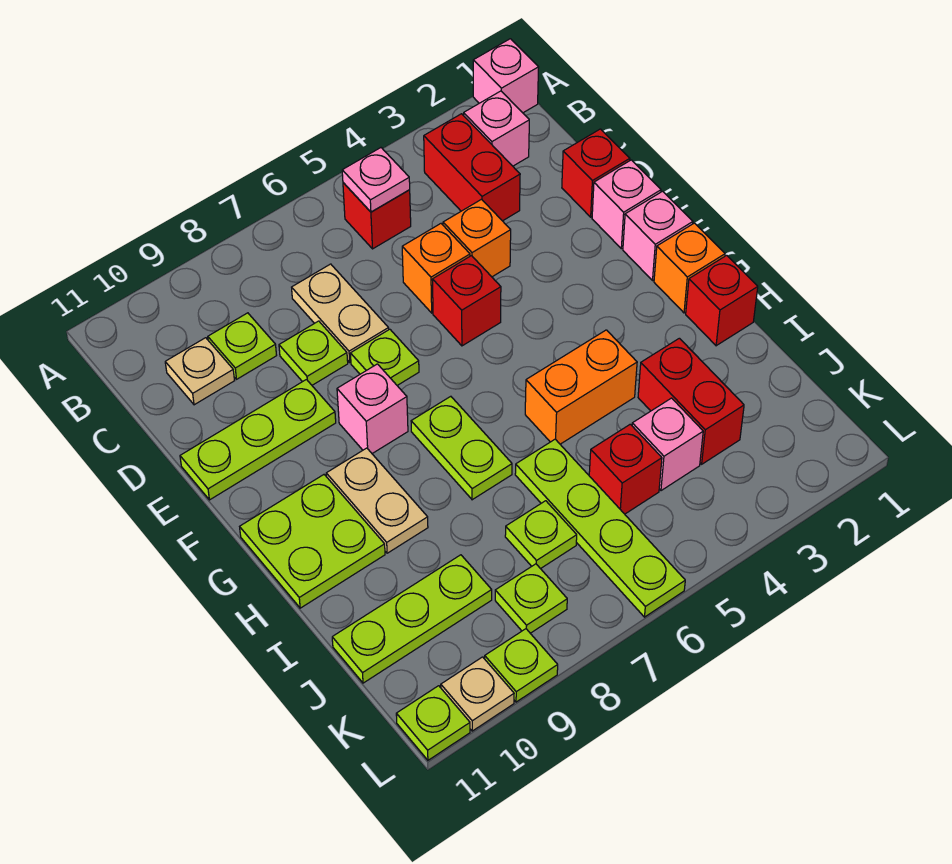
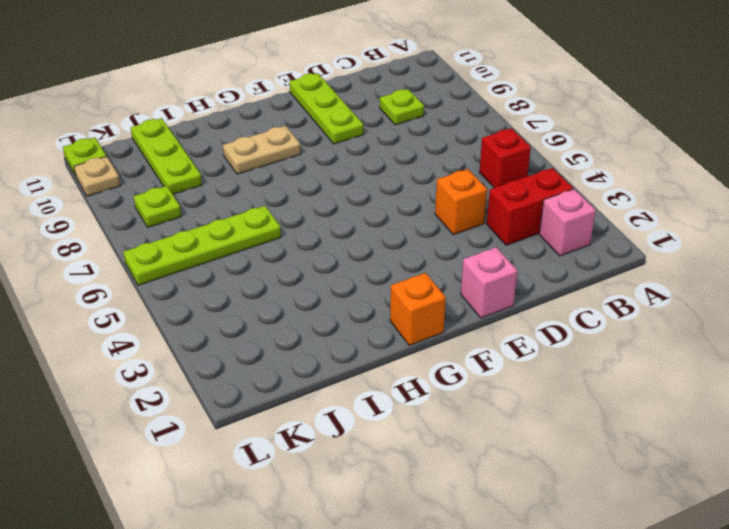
none -> pink brick A1 level 1
none -> tan plate C7:D7 level 1
none -> tan plate C10 level 1
none -> red brick D1 level 1

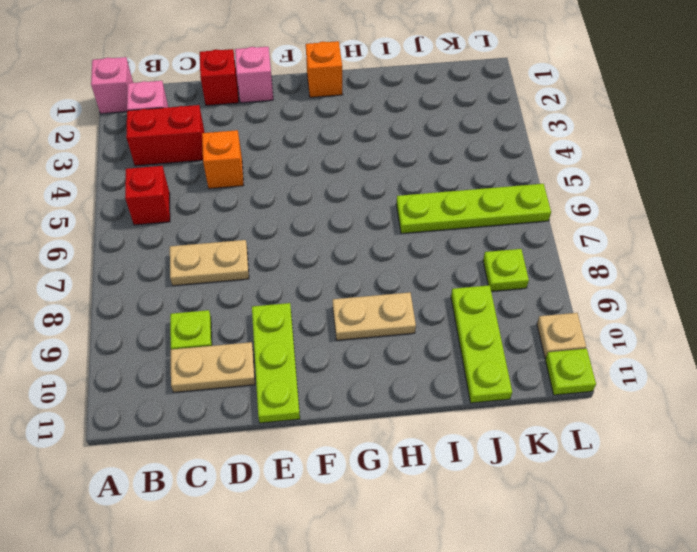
tan plate C10:D10 level 1 -> tan plate C10 level 1
none -> orange brick D5 level 1
none -> lime plate D8 level 1
none -> red brick E5 level 1
none -> lime plate E7 level 1

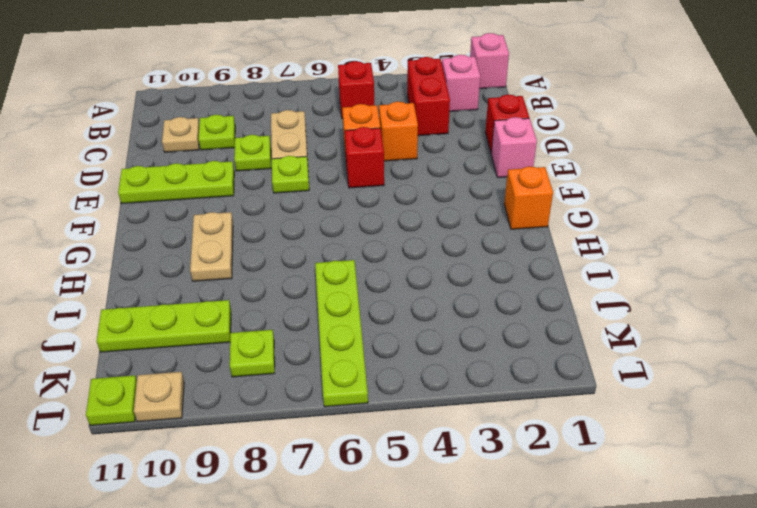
none -> pink brick F1 level 1
none -> pink brick F8 level 1
none -> lime plate G7:H7 level 1
none -> lime plate G10:H11 level 1

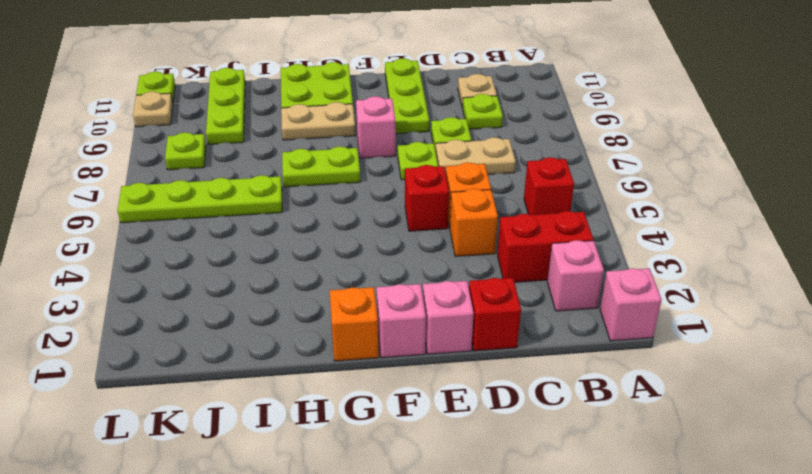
none -> red brick H1 level 1
none -> orange brick H4:H5 level 1
none -> red brick I3:J3 level 1
none -> pink brick J4 level 1

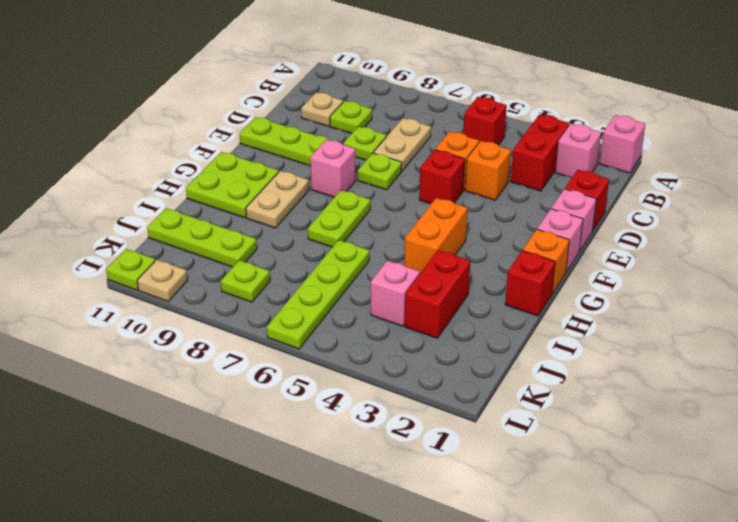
orange brick G4:H4 level 1 -> orange brick H4:H5 level 1
none -> red brick J5 level 1
none -> lime plate J7 level 1
none -> lime plate L9 level 1
none -> pink plate B5 level 2

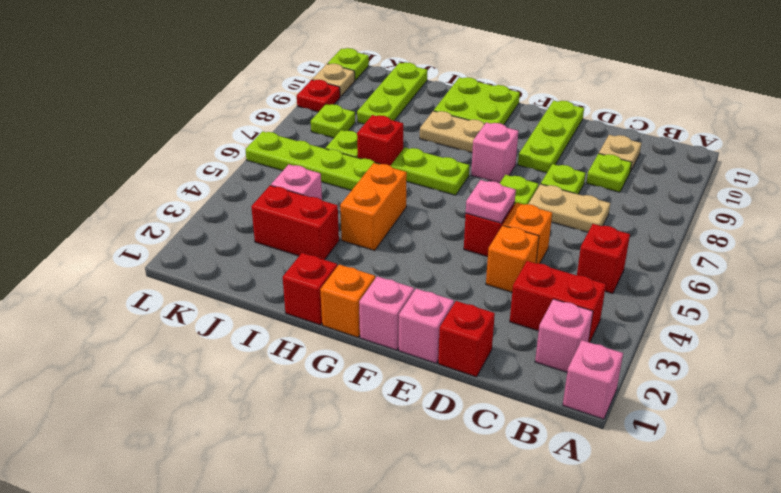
pink plate E5 level 2 -> pink plate B5 level 2
red brick I7 level 1 -> red brick J5 level 1
red plate L9 level 1 -> lime plate L9 level 1

